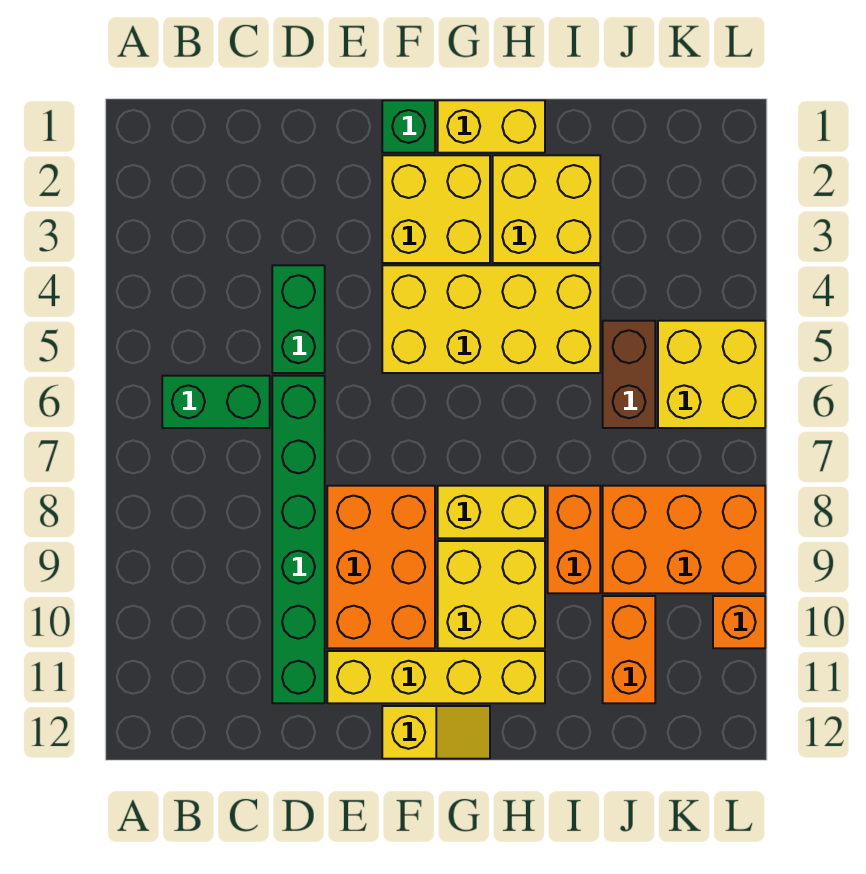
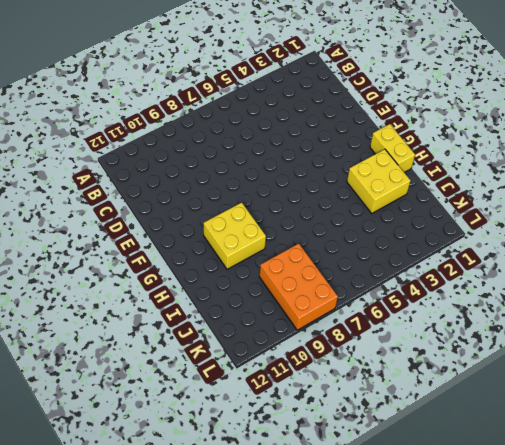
none -> green brick B6:C6 level 1
none -> green brick D4:D5 level 1
none -> green brick D6:D11 level 1

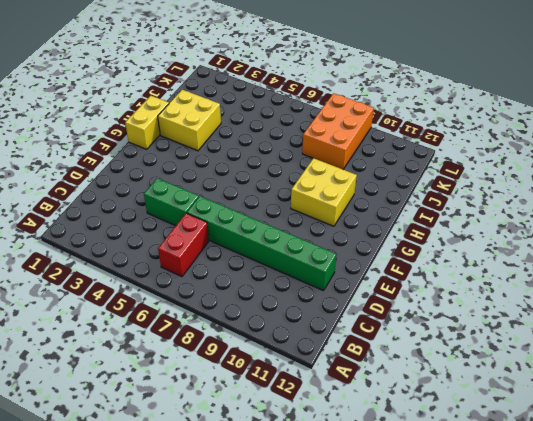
red brick B6:C6 level 1 -> green brick B6:C6 level 1
none -> orange brick E8:F10 level 1
none -> yellow brick E11:H11 level 1
none -> green brick F1 level 1

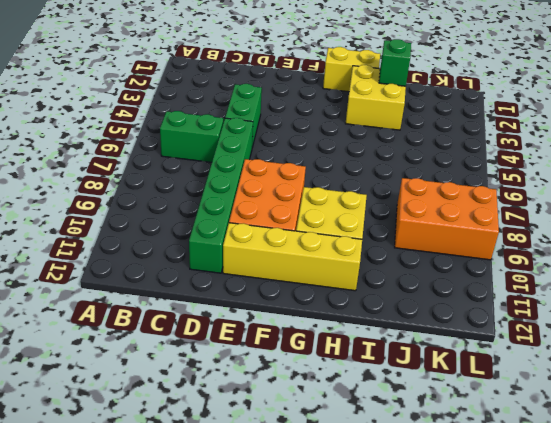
green brick I2 level 2 -> green brick F1 level 1
none -> yellow brick F2:G3 level 1
none -> yellow brick F4:I5 level 1
none -> yellow slope F12:G12 level 1 top F

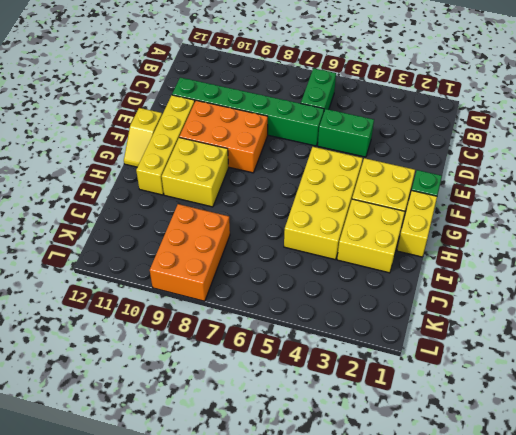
none -> yellow brick G8:H8 level 1
none -> orange brick I8:I9 level 1
none -> brown brick J5:J6 level 1

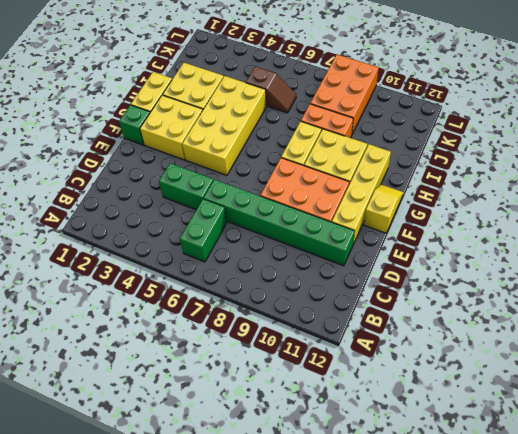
brown slope J5:J6 level 1 top 5 -> brown brick J5:J6 level 1
none -> orange brick J10:J11 level 1
none -> yellow brick K5:L6 level 1
none -> orange brick L10 level 1

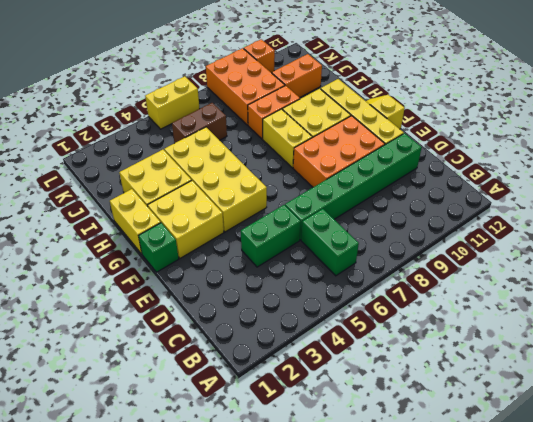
yellow brick L5:L6 level 1 -> yellow brick K5:L6 level 1

